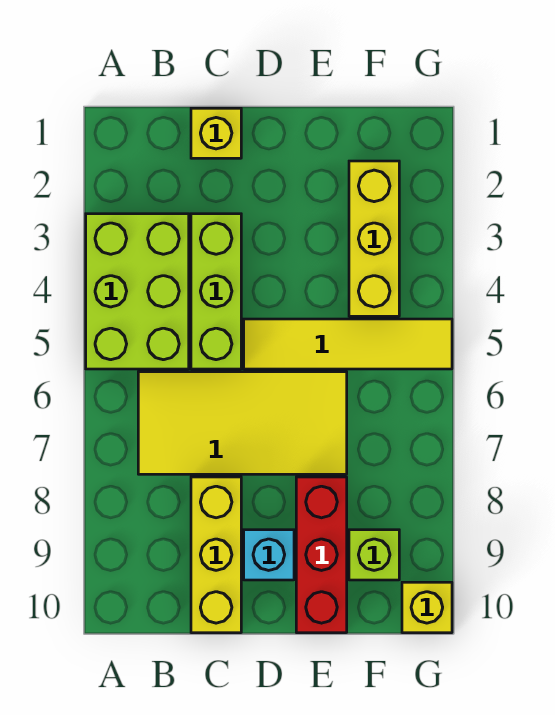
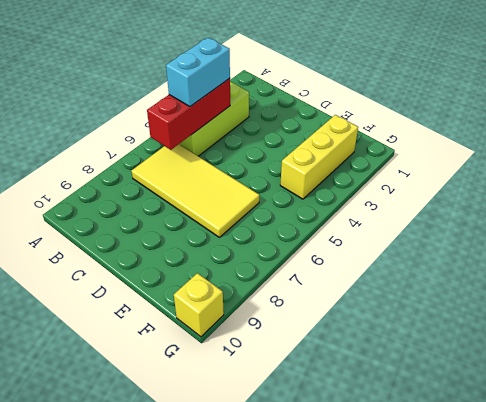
red brick B4:B6 level 2 -> red brick E8:E10 level 1
cyan brick B4:B5 level 3 -> none
none -> yellow brick C1 level 1
none -> lime brick C3:C5 level 1

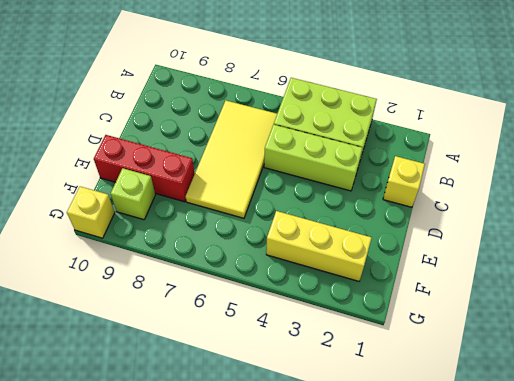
none -> yellow brick C8:C10 level 1
none -> yellow tile D5:G5 level 1

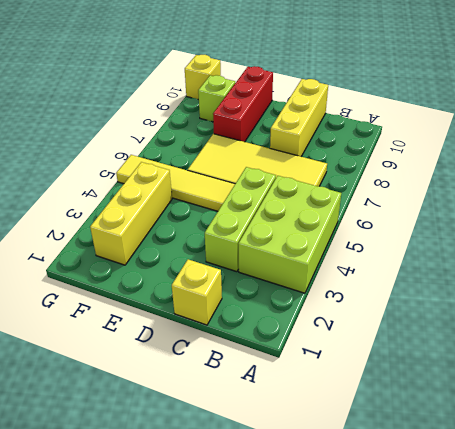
none -> cyan brick D9 level 1

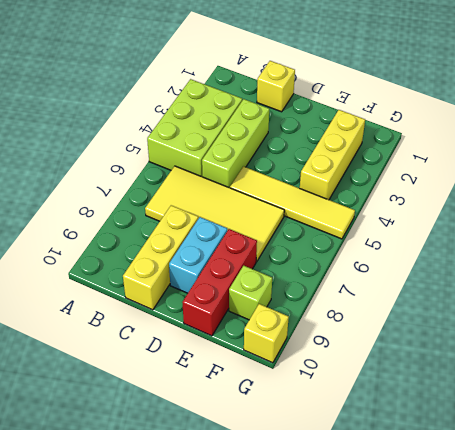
cyan brick D8:D9 level 1 -> cyan brick D9 level 1

